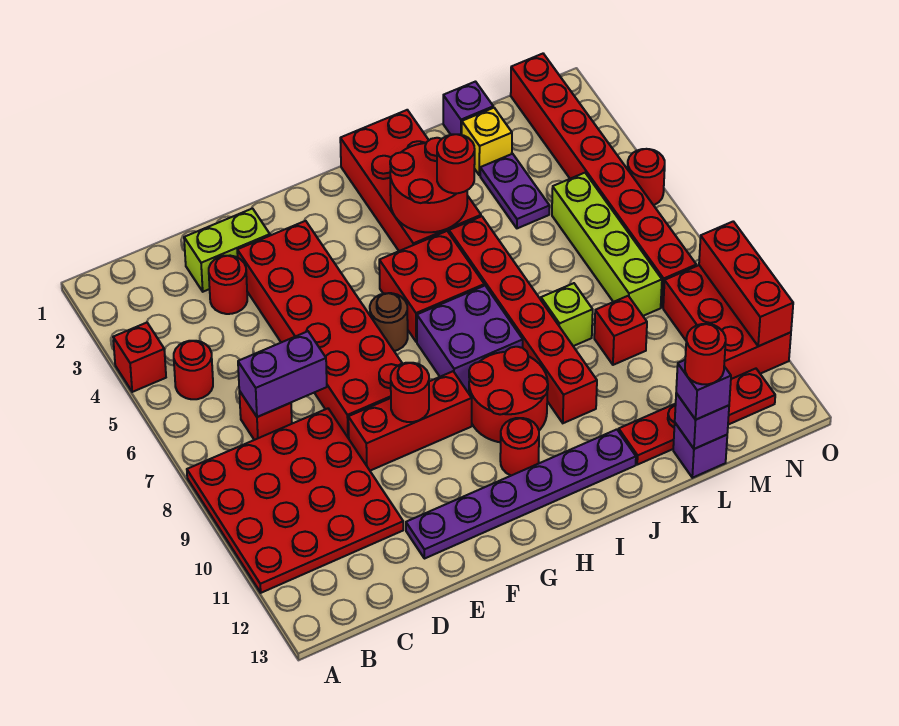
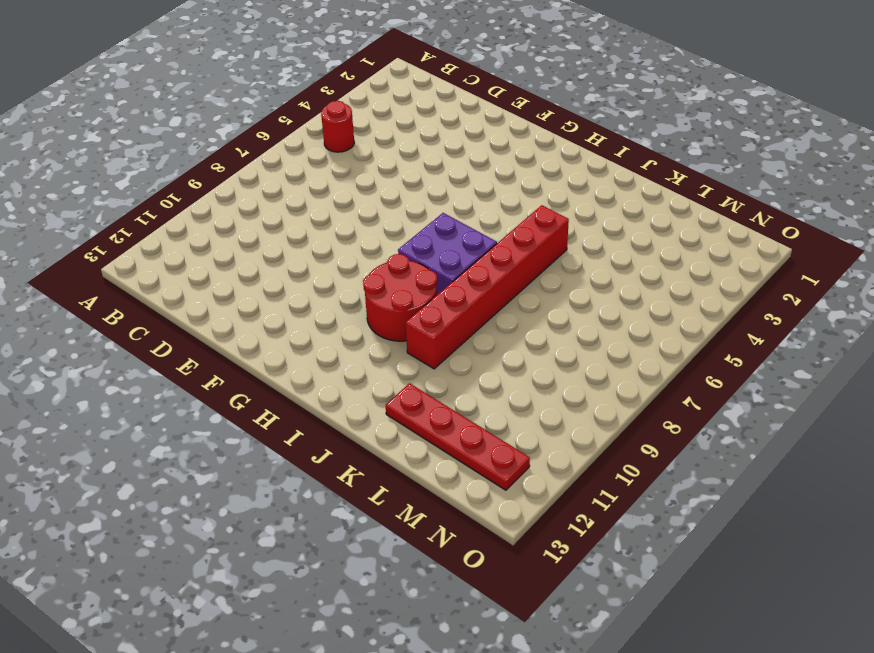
none -> red brick A4 level 1
none -> red plate A8:D11 level 1
none -> red brick C7 level 1
none -> lime brick D2:E2 level 1

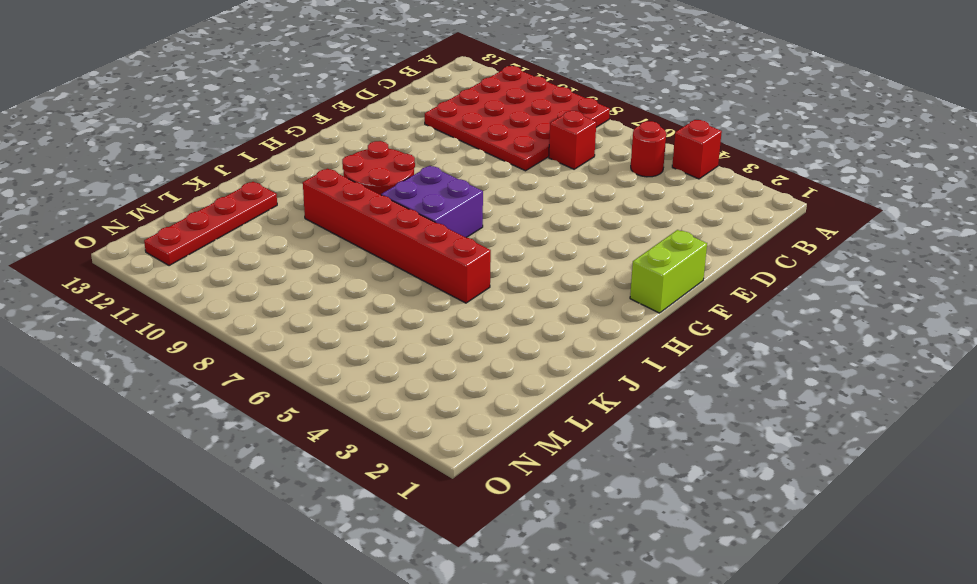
lime brick F1:G1 level 1 -> lime brick D2:E2 level 1
none -> red round brick D3 level 1
none -> red brick E3:F8 level 1
none -> red brick E9:G9 level 1
none -> purple plate E12:J12 level 1

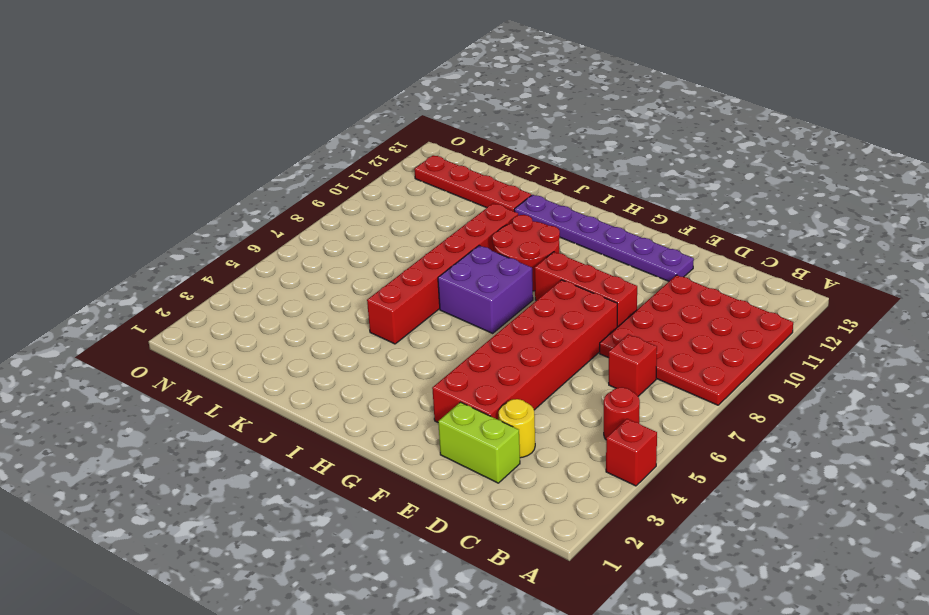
yellow round brick D3 level 1 -> red round brick D3 level 1
none -> brown round brick G6 level 1
none -> red brick H5:I6 level 1
none -> red round brick H11 level 1
none -> red brick I1:J4 level 1

